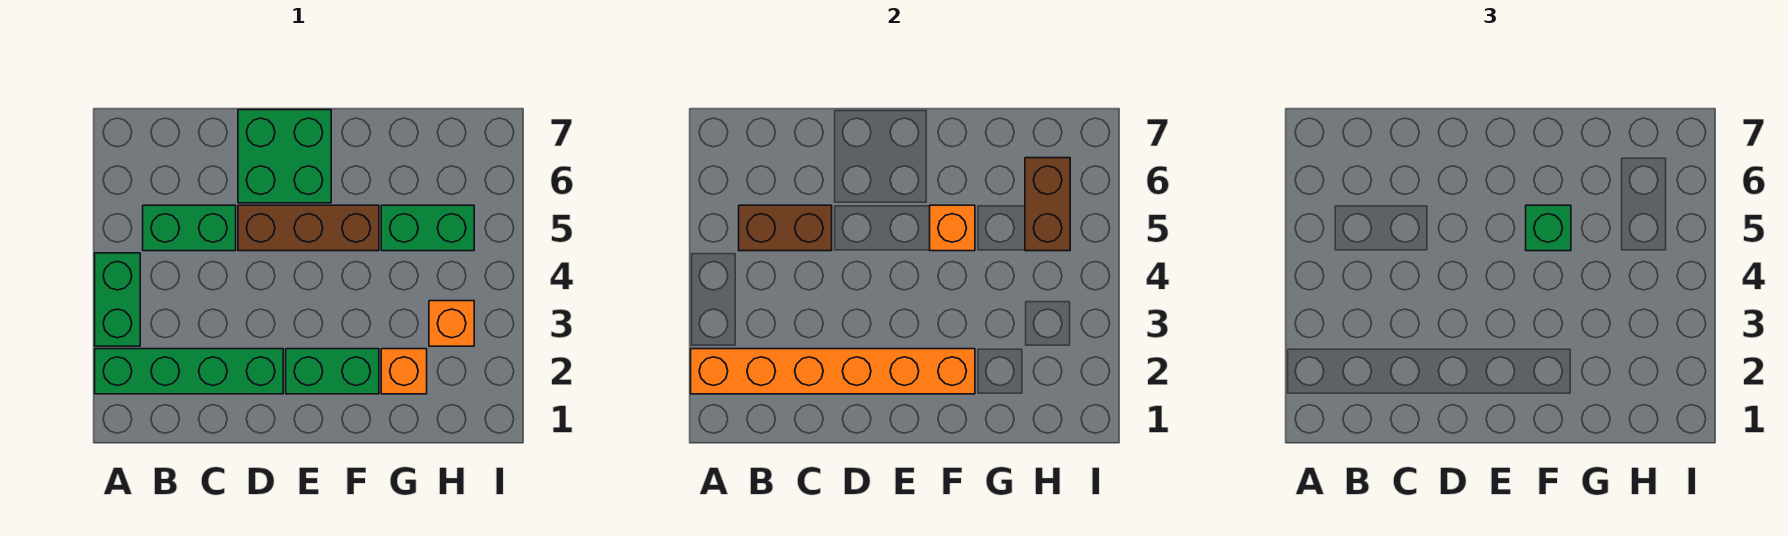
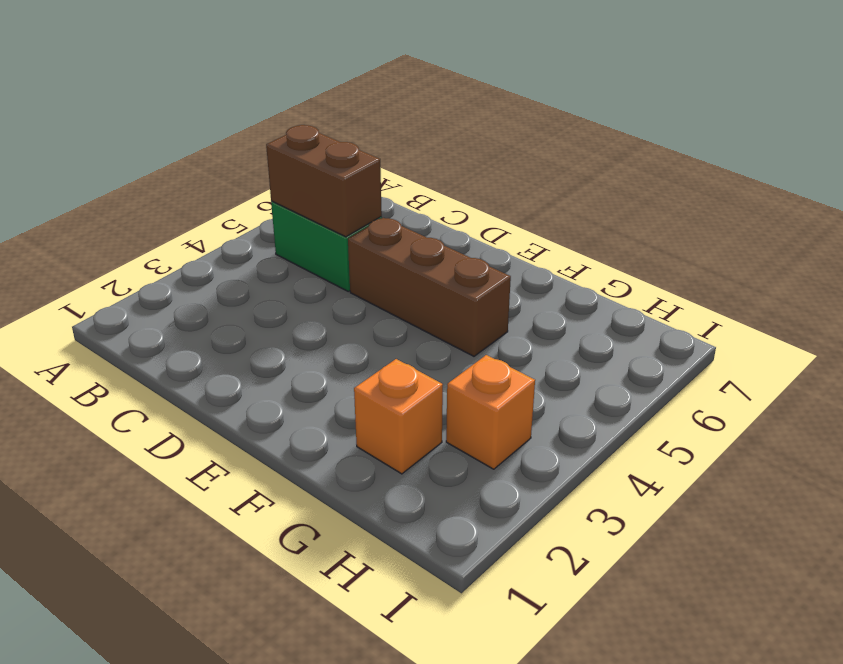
none -> green brick A2:D2 level 1
none -> green brick A3:A4 level 1
none -> green brick D6:E7 level 1

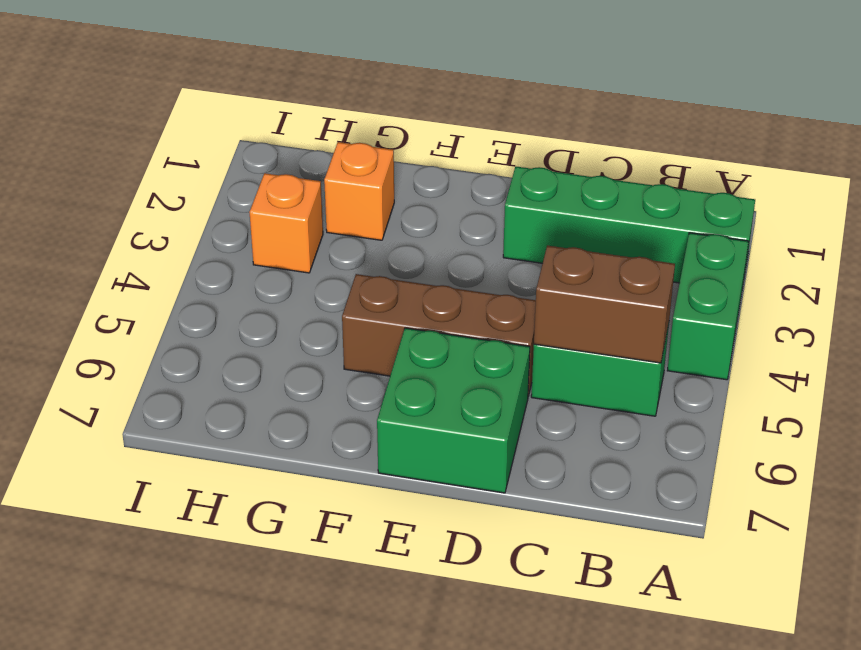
none -> green brick E2:F2 level 1
none -> green brick G5:H5 level 1
none -> orange brick A2:F2 level 2

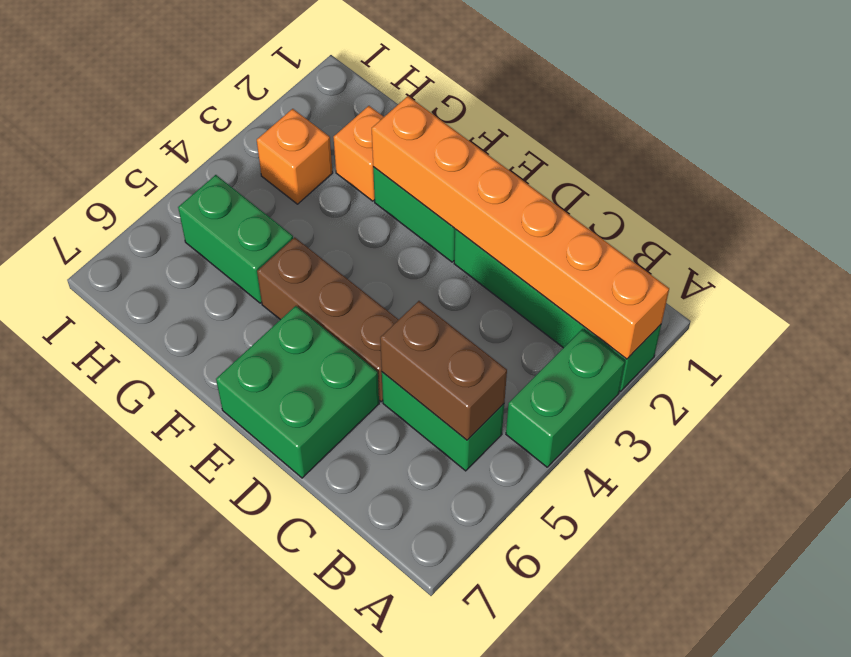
none -> orange brick F5 level 2
none -> brown brick H5:H6 level 2
none -> green brick F5 level 3

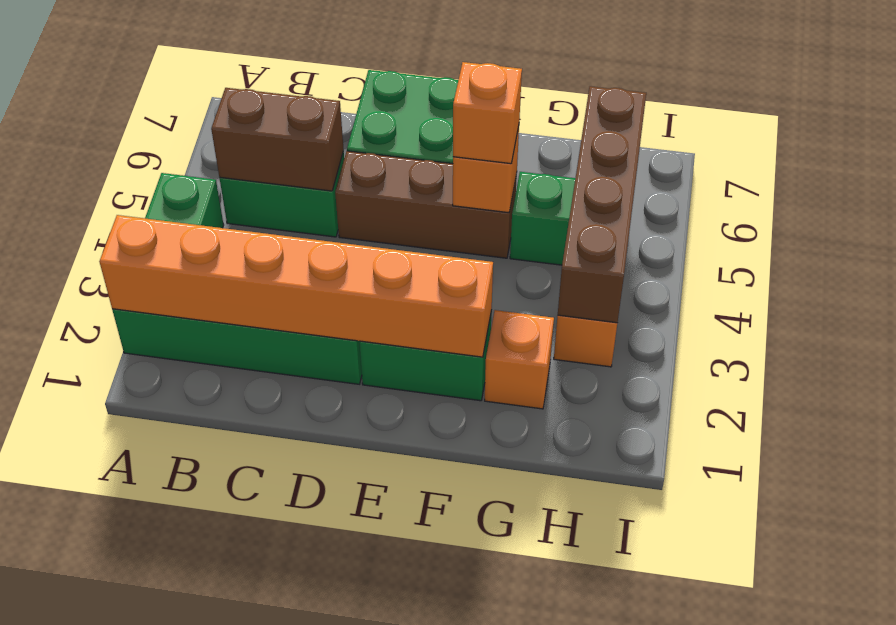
orange brick F5 level 3 -> green brick F5 level 3
brown brick H3:H6 level 2 -> brown brick H5:H6 level 2

